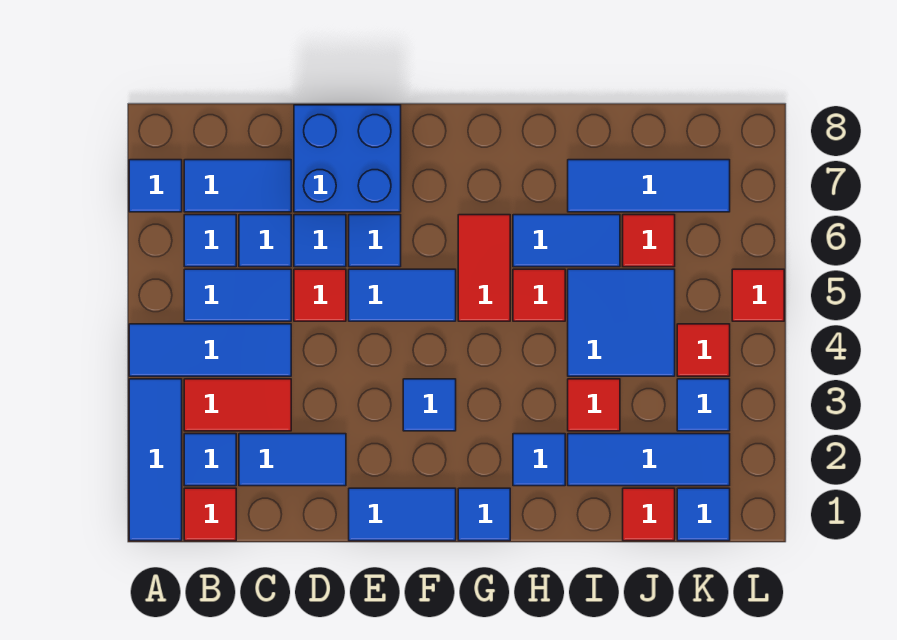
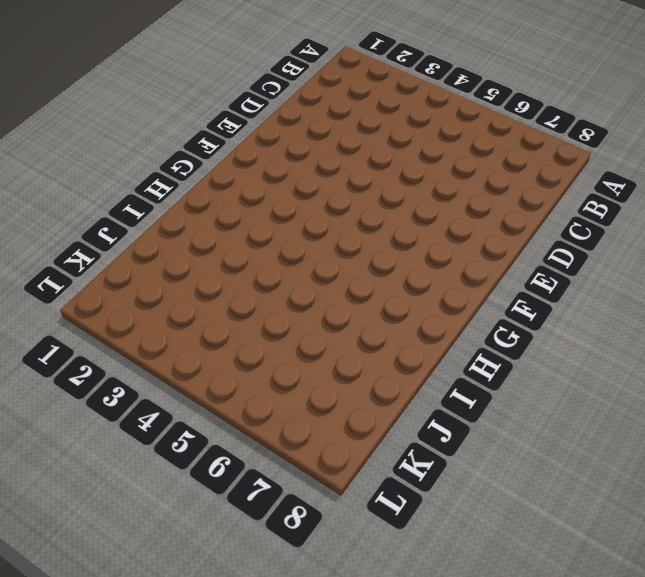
none -> blue tile A1:A3 level 1
none -> blue tile A4:C4 level 1
none -> blue tile A7 level 1
none -> red tile B1 level 1

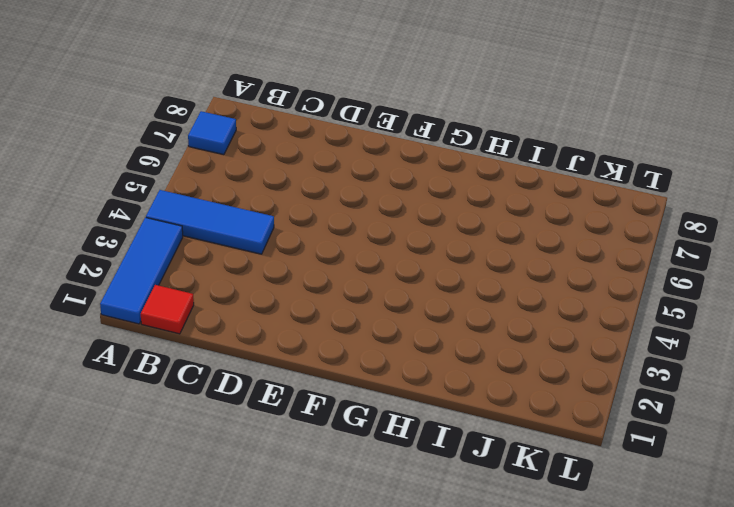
none -> blue tile B2 level 1
none -> red tile B3:C3 level 1
none -> blue tile B5:C5 level 1
none -> blue tile B6 level 1

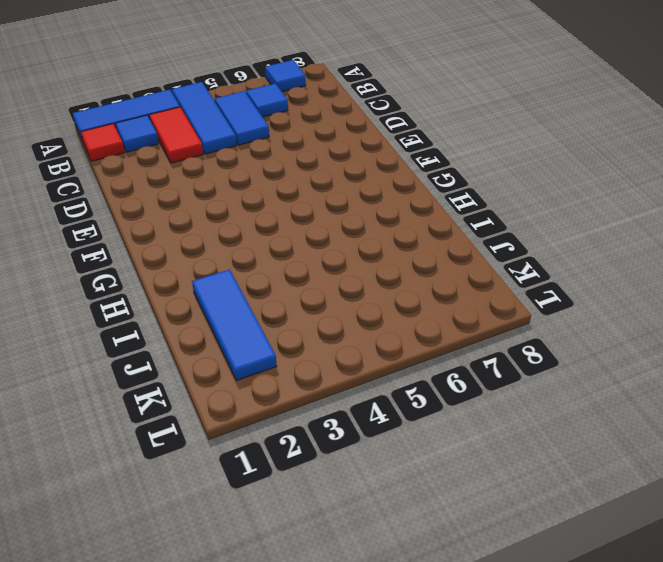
none -> blue tile B7:C7 level 1
none -> blue tile C2:D2 level 1
none -> blue tile C6 level 1
none -> red tile D5 level 1

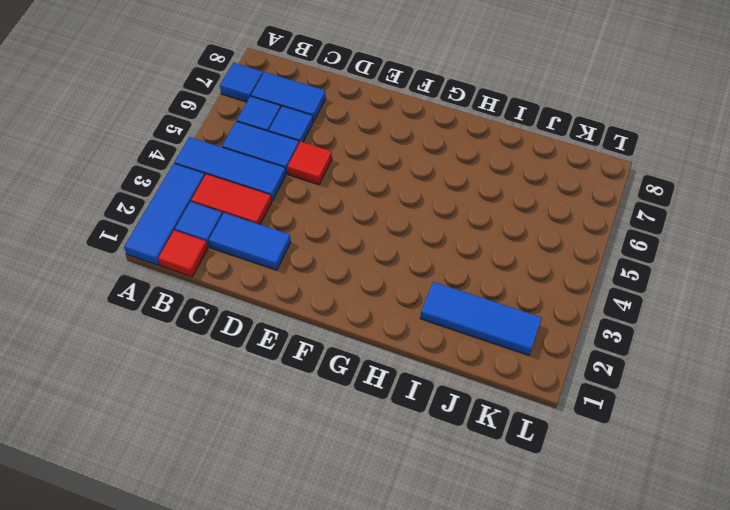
none -> blue tile D6 level 1
none -> blue brick D7:E8 level 1
none -> blue tile E1:F1 level 1
none -> blue tile E5:F5 level 1

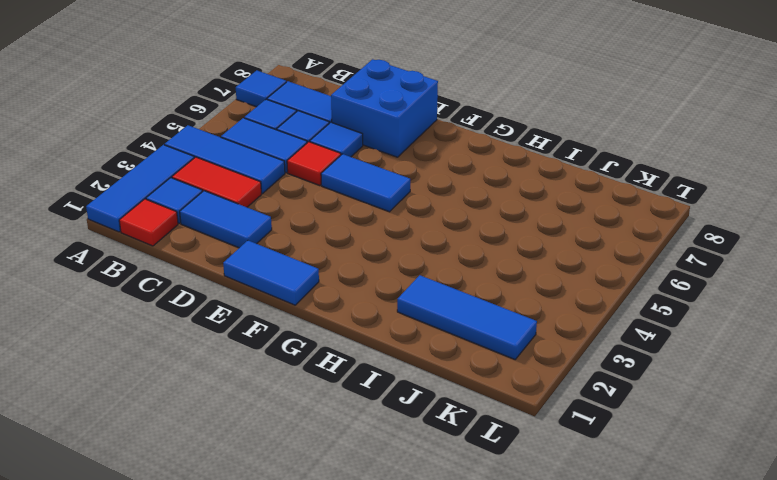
none -> blue tile E6 level 1
none -> blue tile F3 level 1
none -> blue tile G1 level 1
none -> red tile G5:G6 level 1

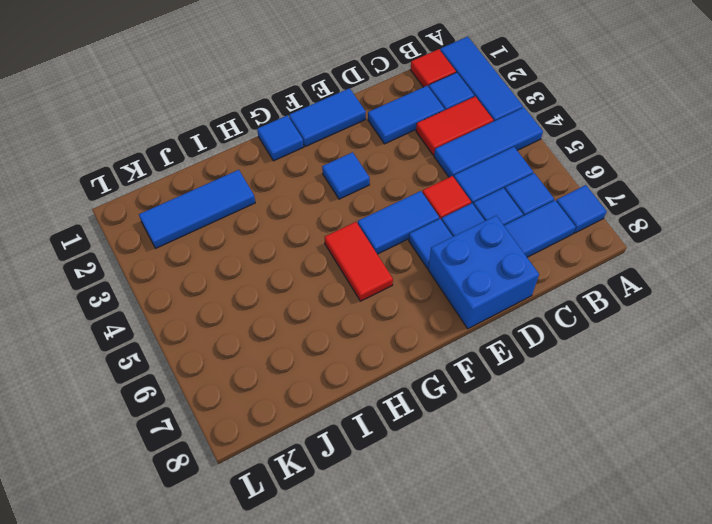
none -> blue tile H2 level 1
none -> red tile H5 level 1
none -> blue tile H6:I6 level 1
none -> red tile I3 level 1

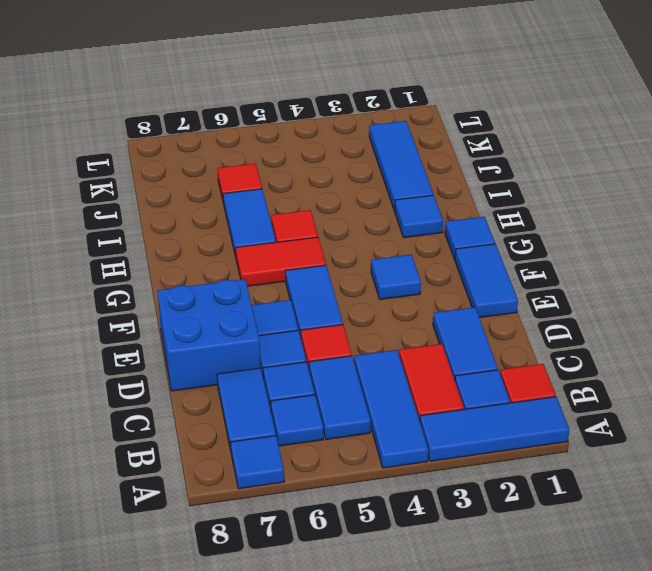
none -> red tile I3 level 1
none -> blue tile I4:J5 level 1
none -> blue tile I7:K7 level 1
none -> red tile J1 level 1

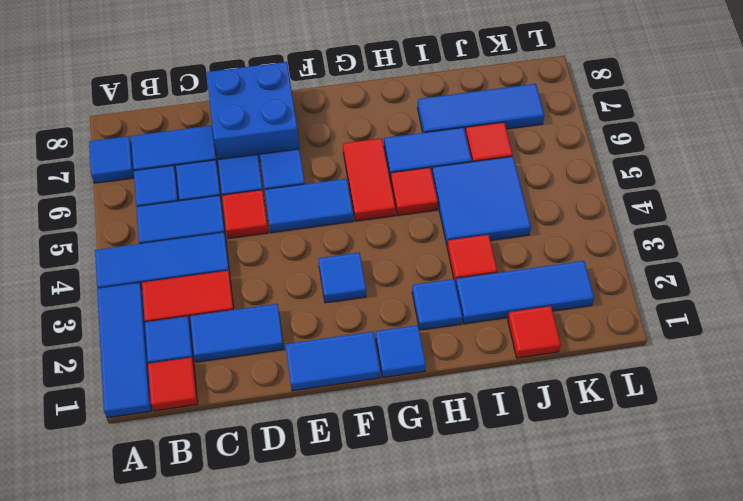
none -> blue tile K1 level 1
none -> blue tile K3 level 1
none -> red tile K4 level 1
none -> red tile L5 level 1

